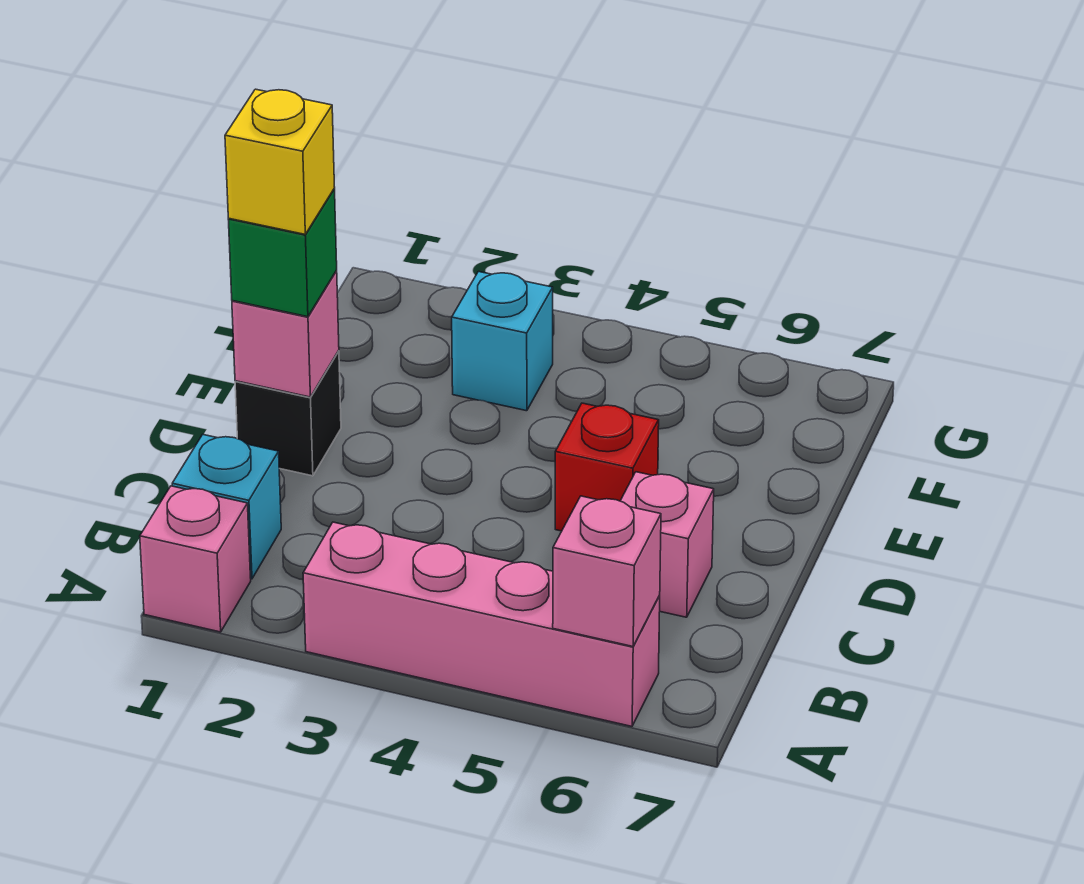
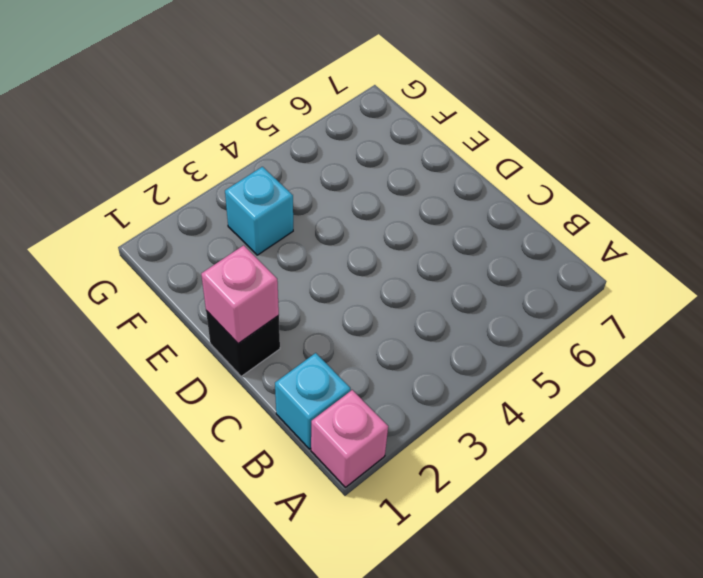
none -> pink brick A3:A6 level 1
none -> pink brick C6 level 1

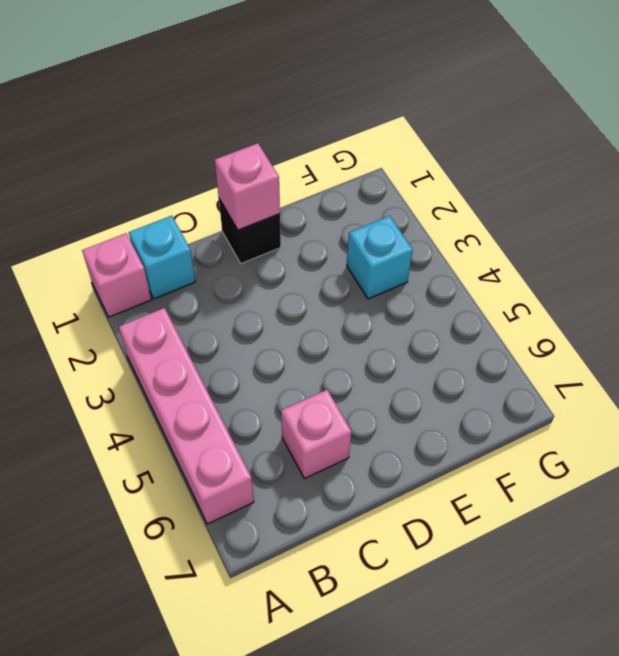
none -> red brick D5 level 1
none -> pink brick A6 level 2

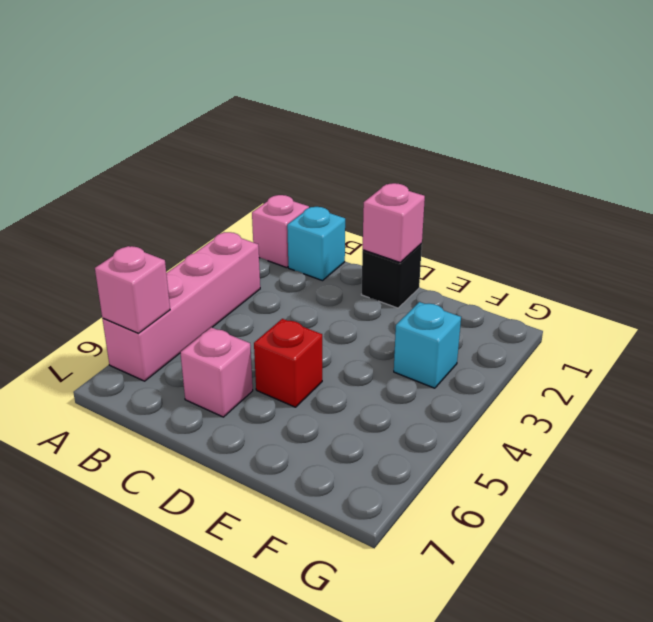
none -> green brick D1 level 3
none -> yellow brick D1 level 4

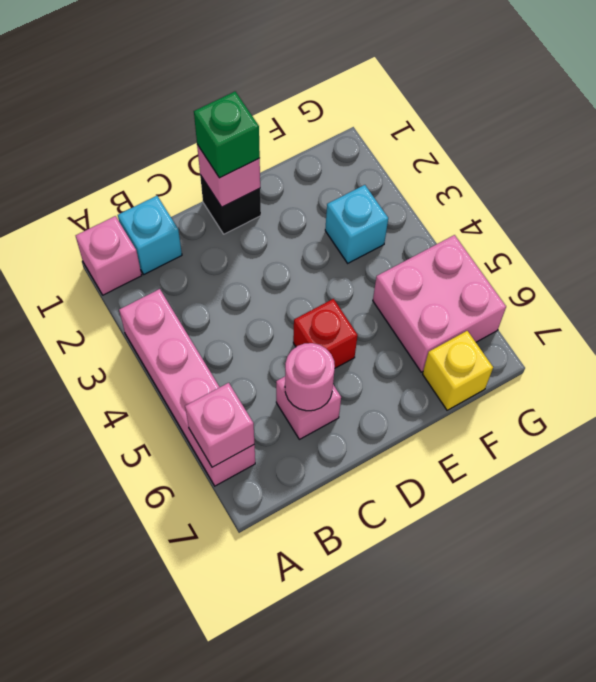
pink round brick C6 level 2 -> none
pink brick F5:G6 level 1 -> none
yellow brick F7 level 1 -> yellow brick D1 level 4

